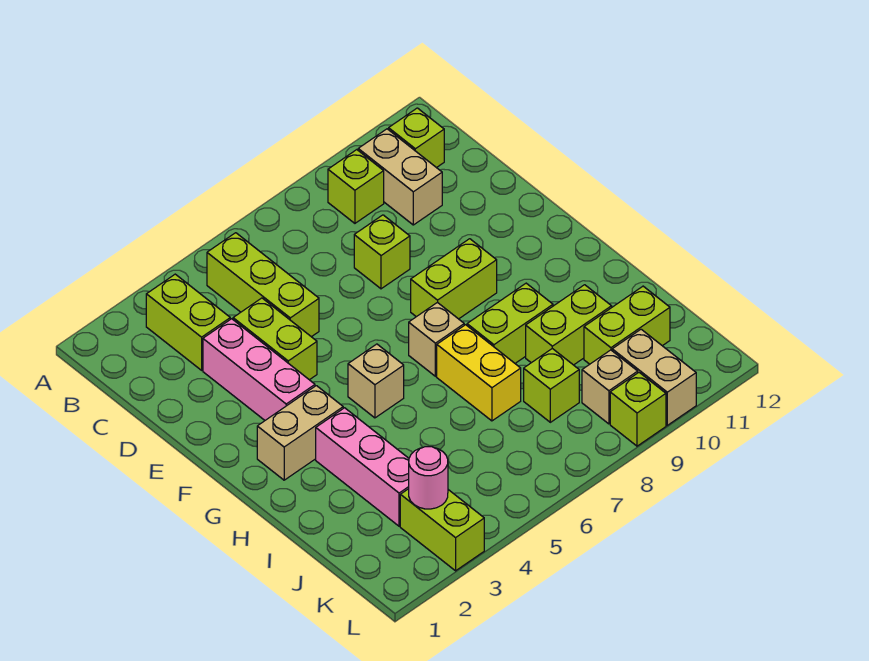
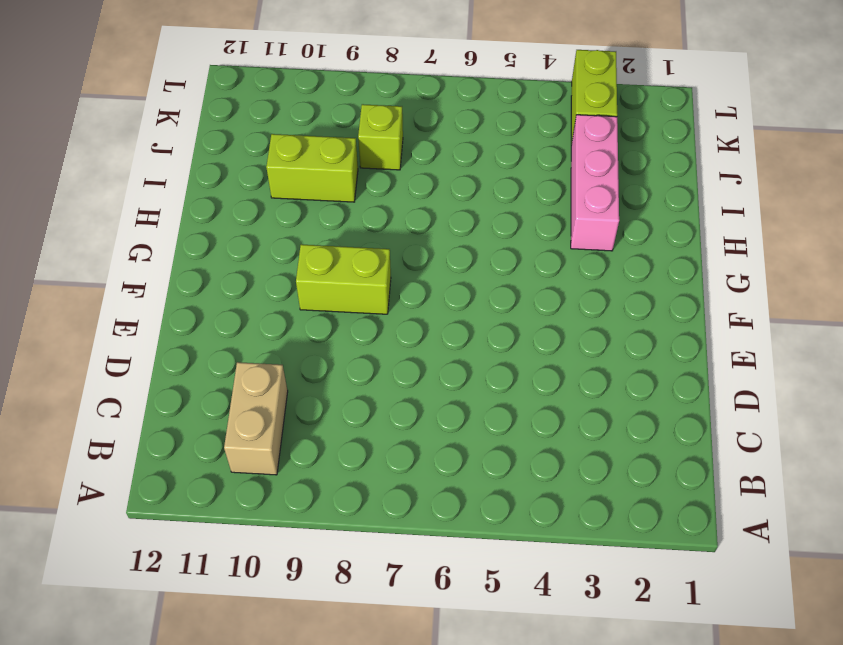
none -> lime brick B3:C3 level 1
none -> lime brick B5:D5 level 1
none -> lime brick B9 level 1

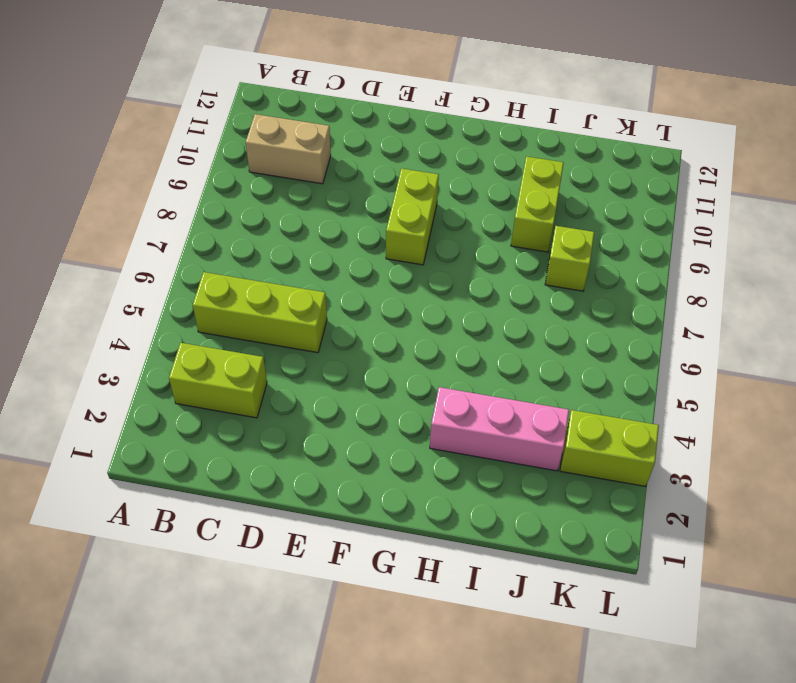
none -> lime brick B9 level 1
none -> lime brick B11 level 1
none -> pink brick D3:F3 level 1

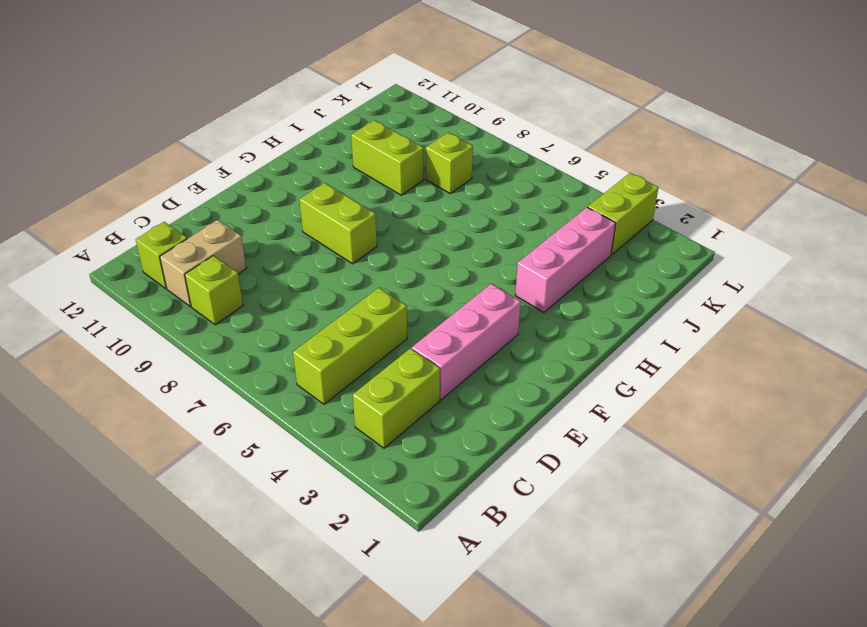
none -> lime brick D4:E4 level 1
none -> lime brick D8 level 1
none -> tan brick G2:G3 level 1

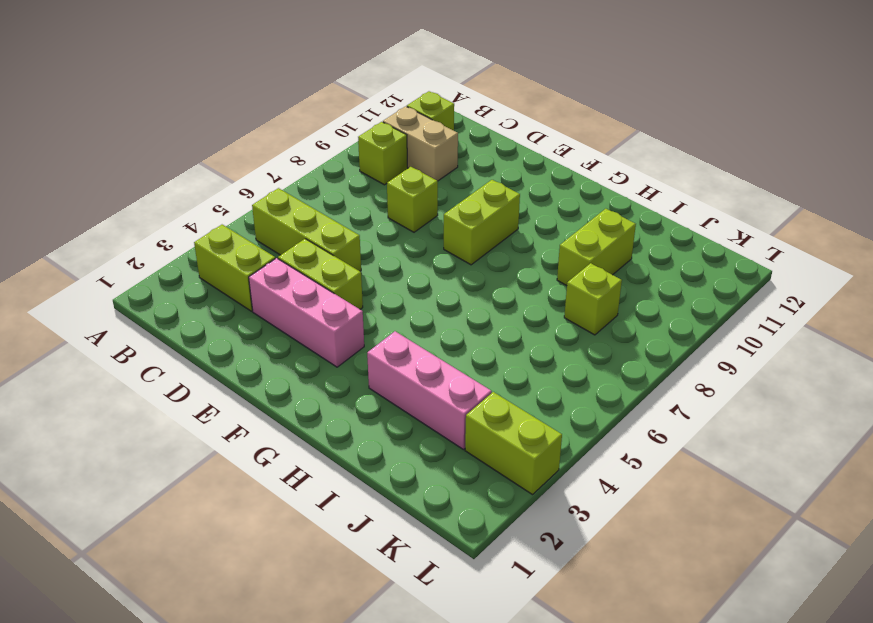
none -> tan brick G2:G3 level 1
none -> tan brick G5 level 1
none -> tan brick G7 level 1

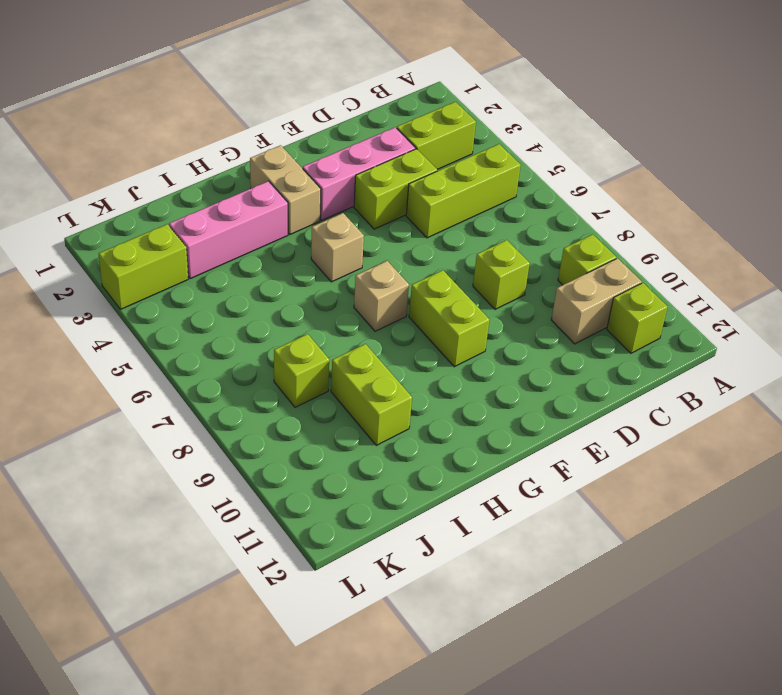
none -> yellow brick H7:I7 level 1
none -> lime brick H8:H9 level 1
none -> lime brick J10:J11 level 1

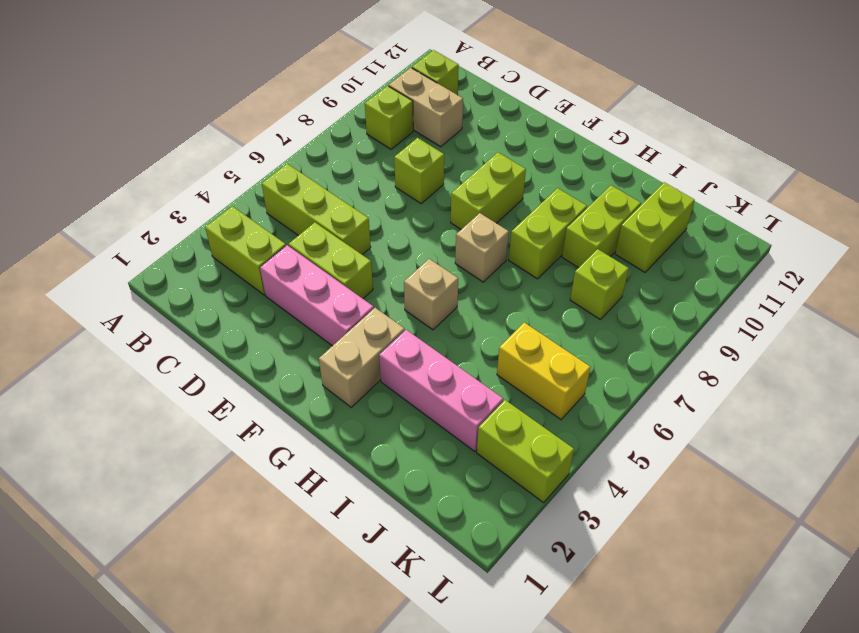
yellow brick J5:K5 level 1 -> yellow brick H7:I7 level 1
none -> tan brick K9 level 1
none -> tan brick K10:L10 level 1
none -> lime brick L9 level 1

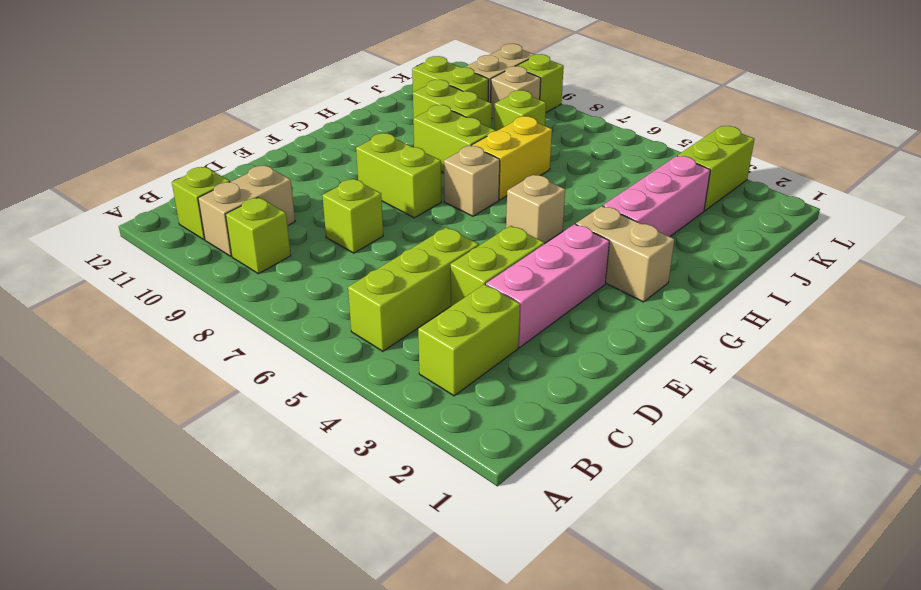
none -> pink round brick K3 level 2

